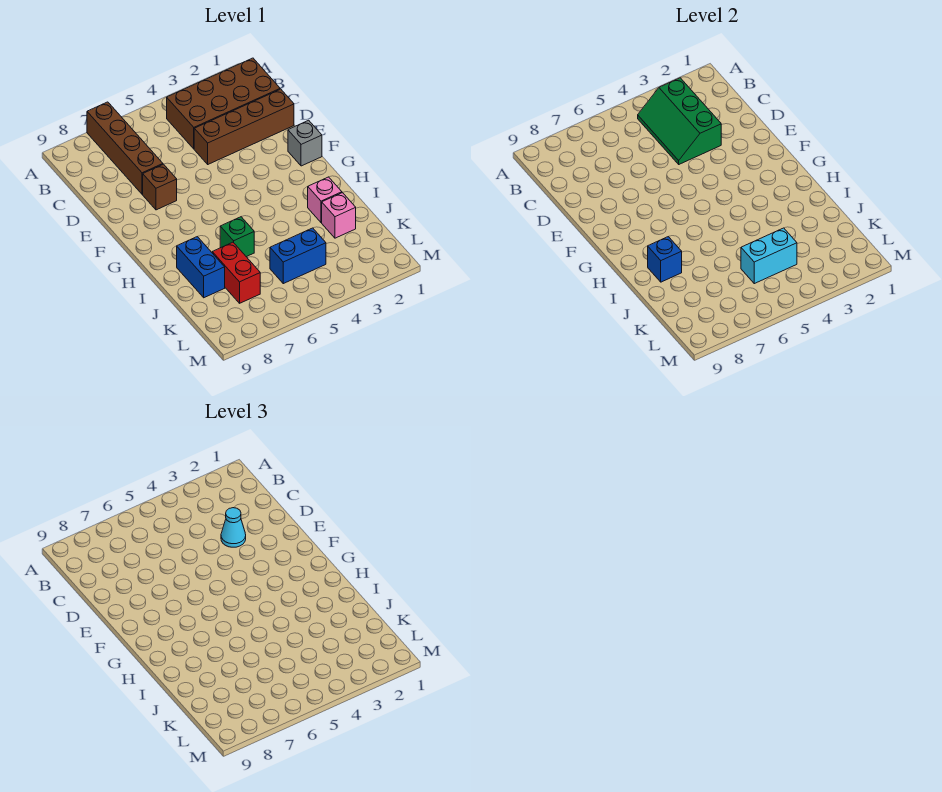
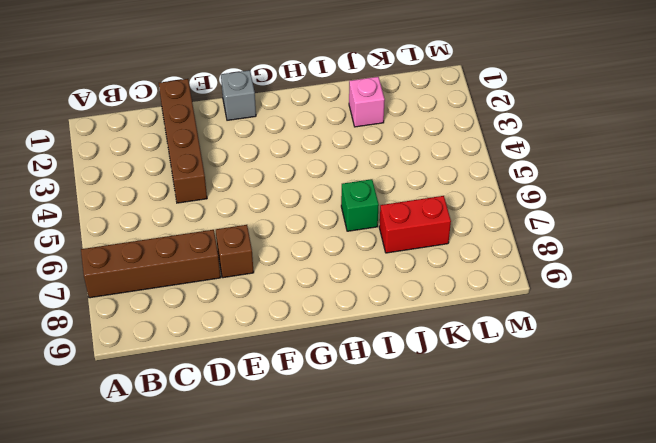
none -> brown brick B1:C4 level 1
none -> pink brick I2 level 1
none -> blue brick I8:J8 level 1

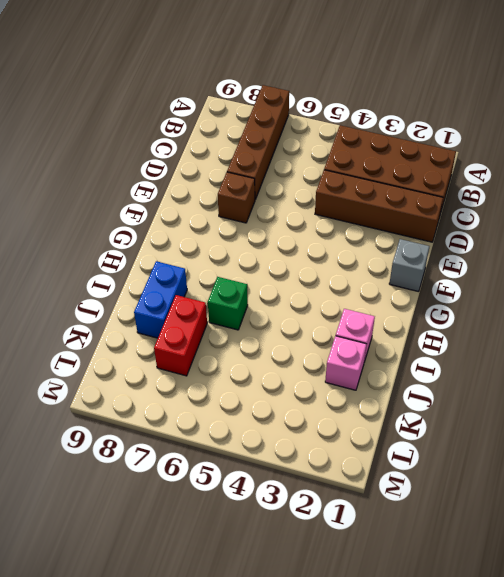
none -> blue brick K4:K5 level 1
none -> green slope B3:D4 level 2 top 3
none -> blue brick I8 level 2

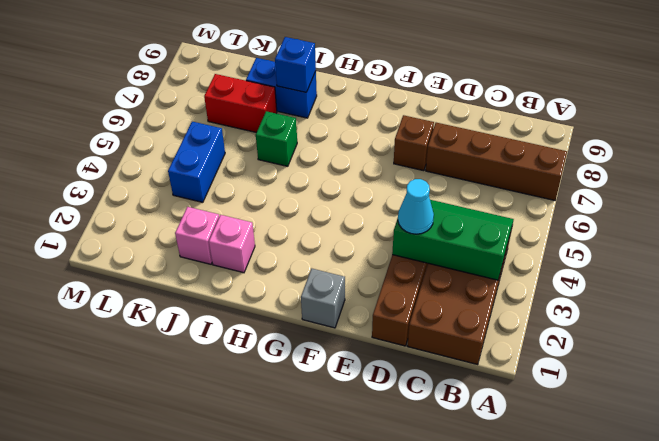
none -> cyan brick K4:K5 level 2

